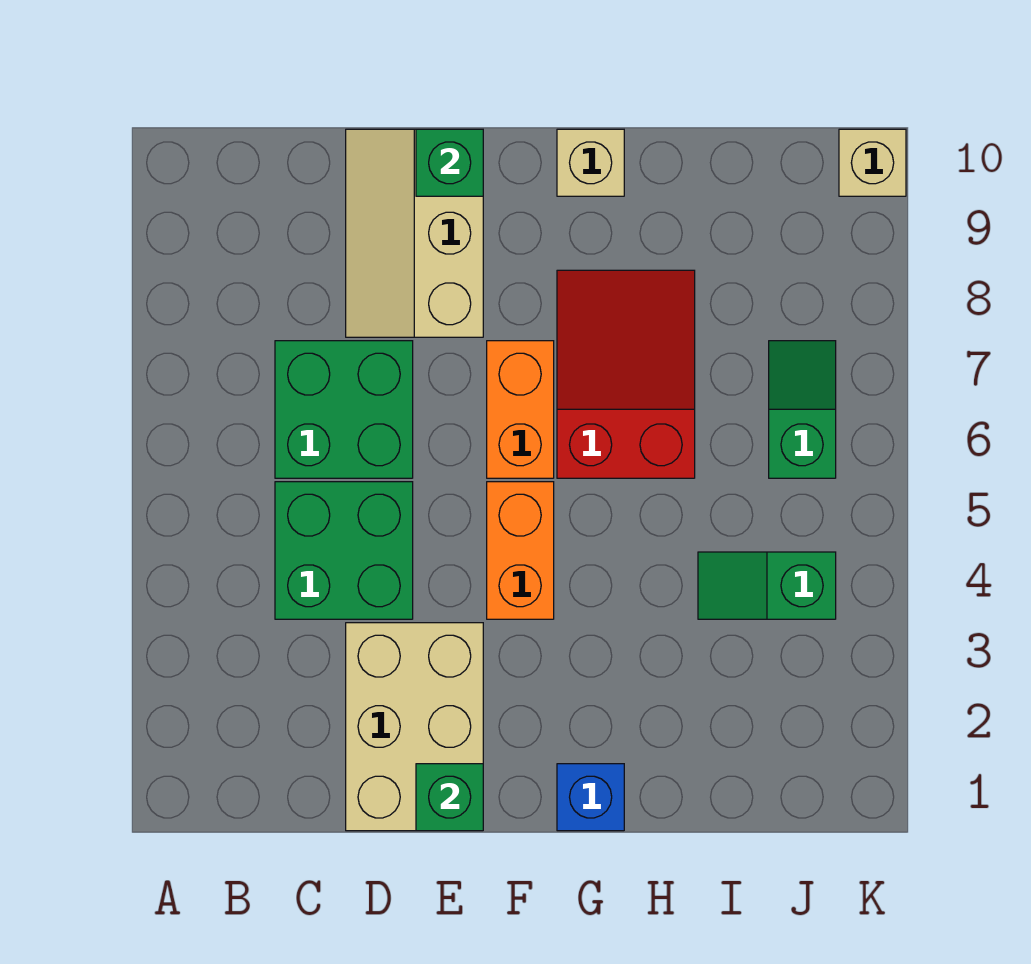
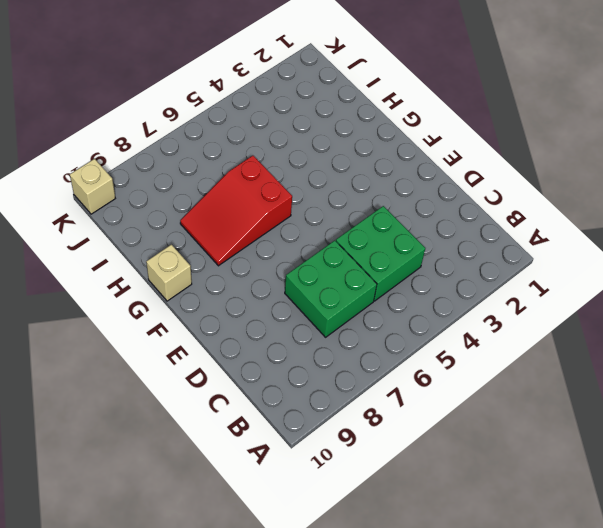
none -> tan brick D1:E3 level 1
none -> tan slope D8:E10 level 1 top E
none -> orange brick F4:F5 level 1

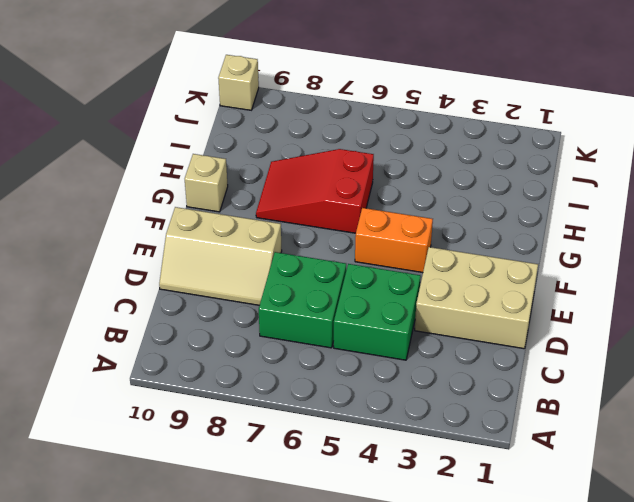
none -> orange brick F6:F7 level 1
none -> blue brick G1 level 1
none -> green slope I4:J4 level 1 top J

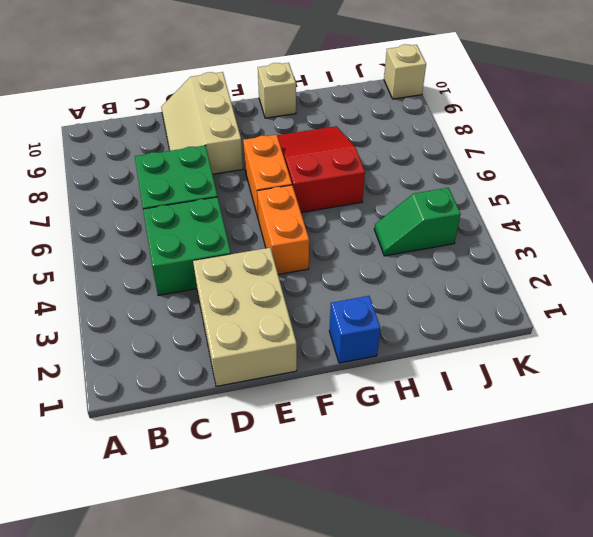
none -> green slope J6:J7 level 1 top 6
none -> green brick E1 level 2
none -> green brick E10 level 2

